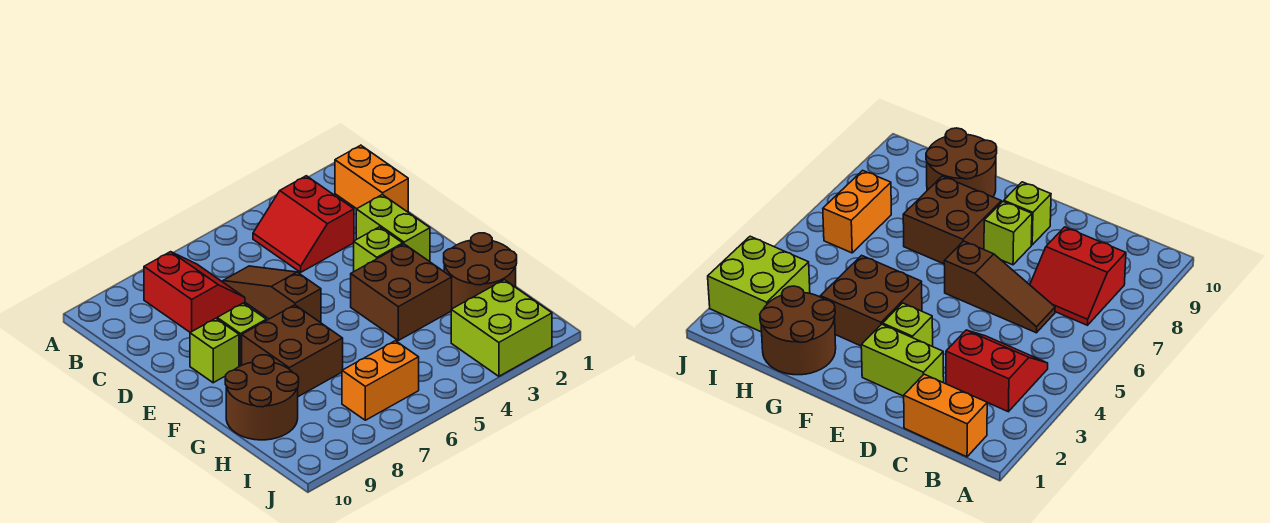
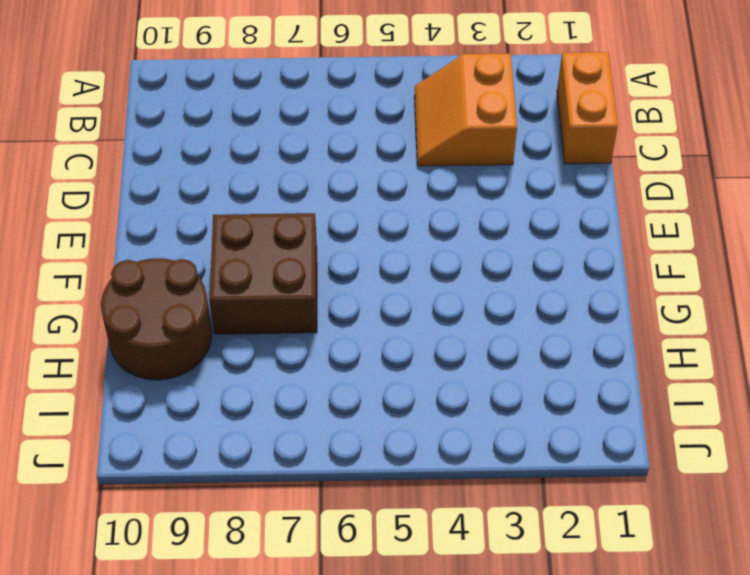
orange slope B3:C4 level 1 top 3 -> red slope B3:C4 level 1 top 3
none -> red slope B7:C8 level 1 top 8
none -> brown slope C6:E6 level 1 top E
none -> lime brick D2:E2 level 1

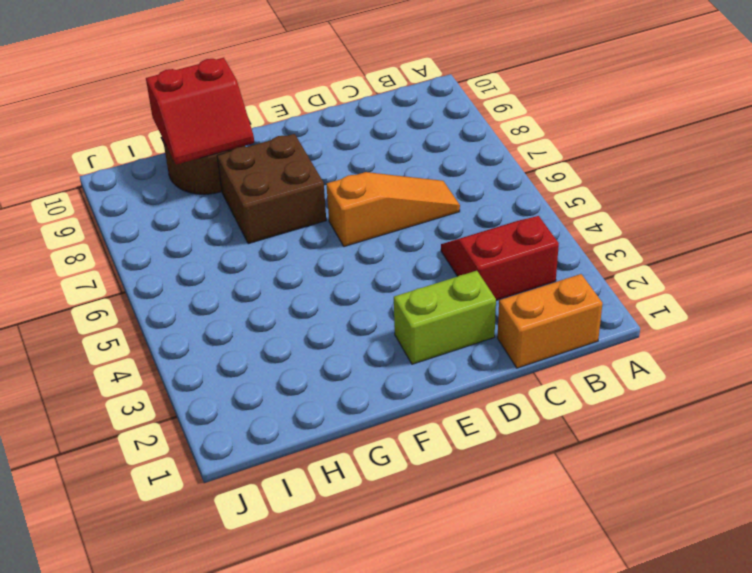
orange slope C6:E6 level 1 top E -> brown slope C6:E6 level 1 top E
red slope G9:H10 level 2 top 10 -> red slope B7:C8 level 1 top 8
none -> lime brick E3 level 1
none -> lime brick E8 level 1
none -> lime brick E9 level 1

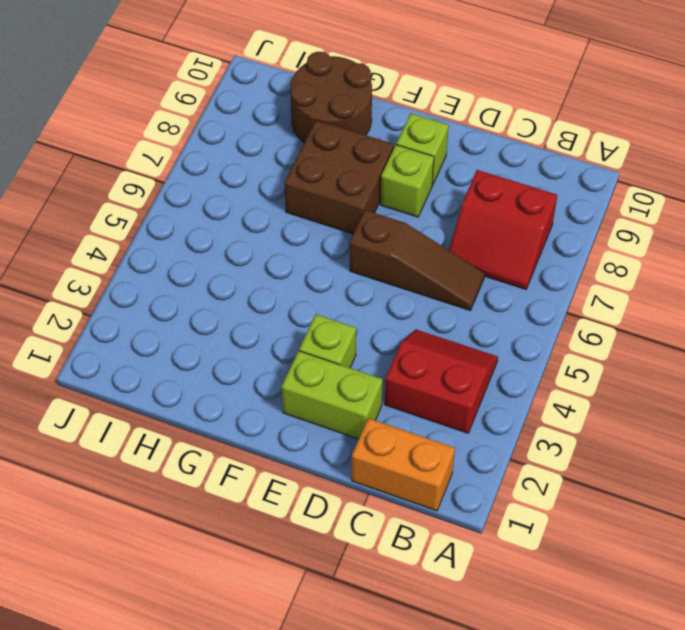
none -> brown brick F3:G4 level 1
none -> brown round brick G1:H2 level 1
none -> lime brick I2:J3 level 1

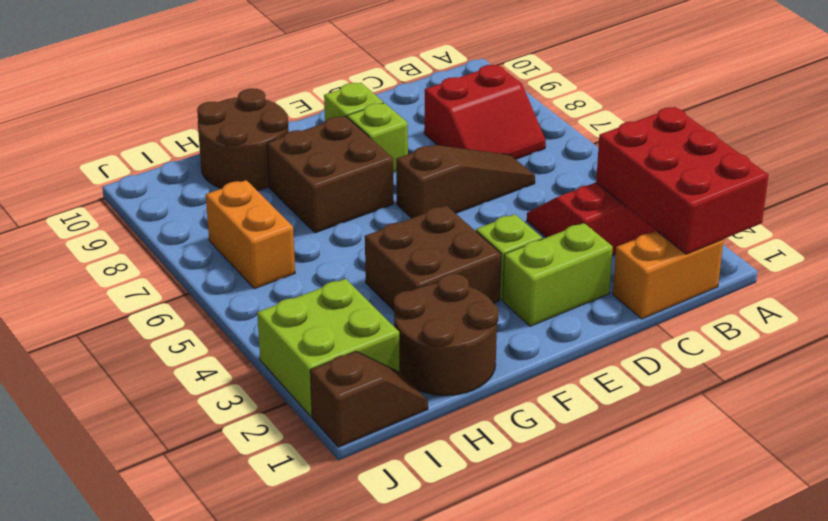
red brick A1:B3 level 2 -> none
brown slope I1:J1 level 1 top J -> none

